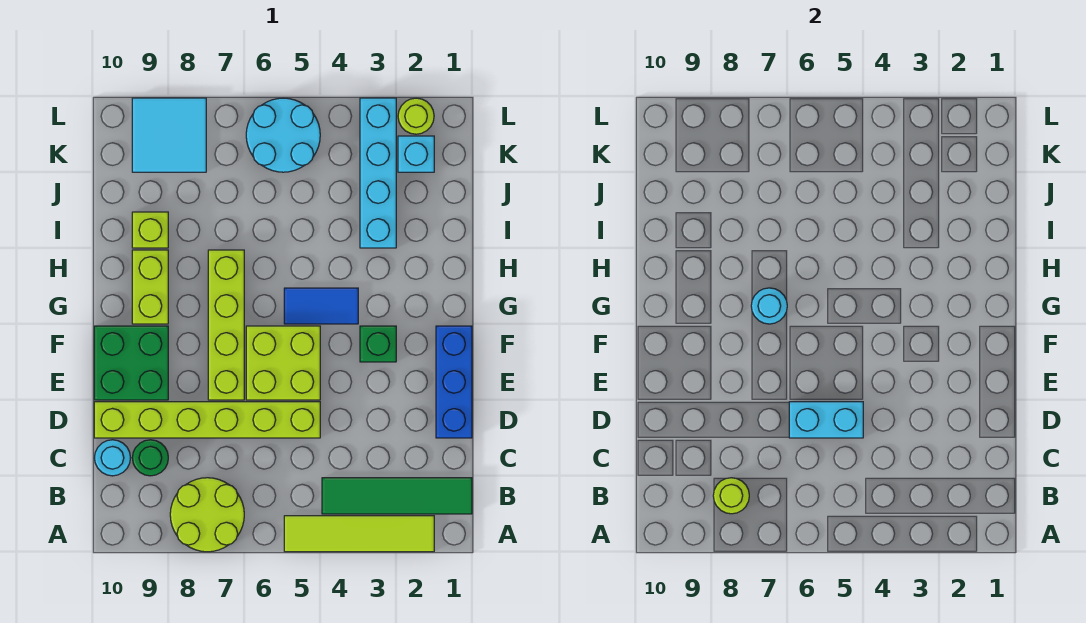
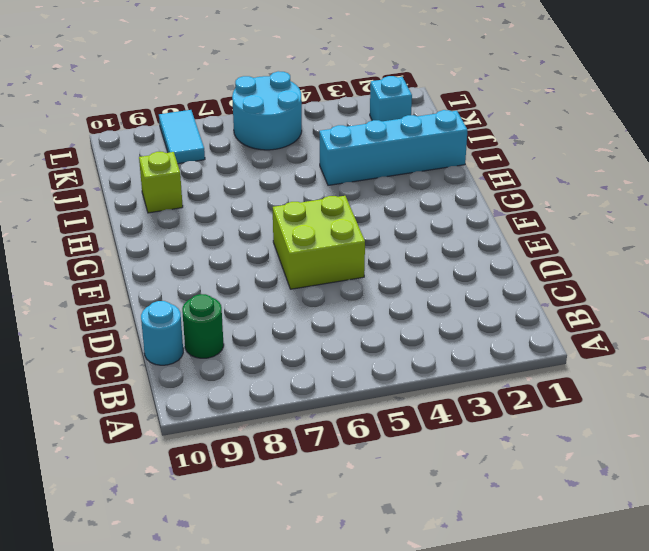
cyan brick I1:I4 level 1 -> cyan brick I3:L3 level 1
cyan tile K8:L8 level 1 -> cyan tile K8:L9 level 1
none -> lime tile A2:A5 level 1
none -> lime round brick A7:B8 level 1
none -> green tile B1:B4 level 1

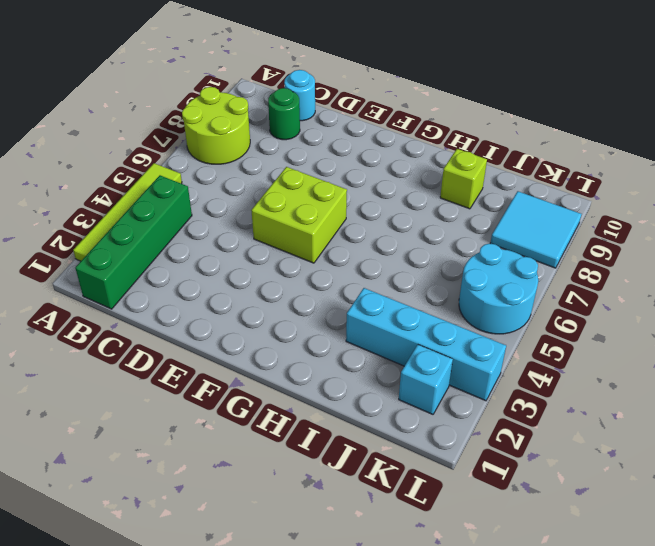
green brick B1:B4 level 1 -> green tile B1:B4 level 1
none -> blue brick D1:F1 level 1
none -> lime brick D5:D10 level 1
none -> lime brick E7:H7 level 1

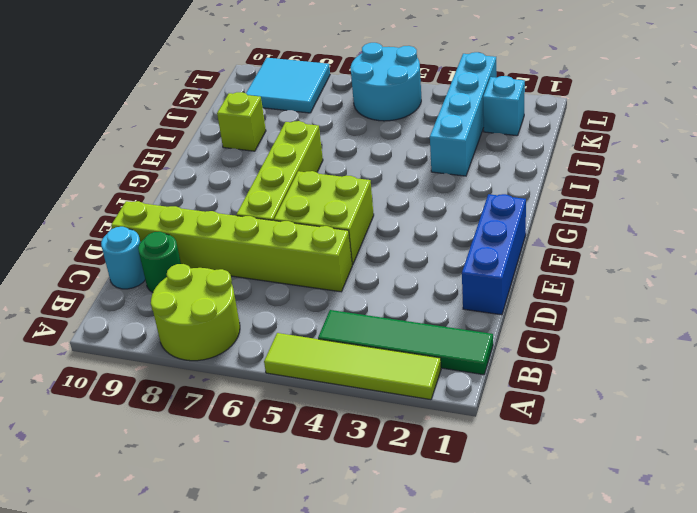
none -> green brick E9:F10 level 1
none -> green brick F3 level 1
none -> blue tile G4:G5 level 1

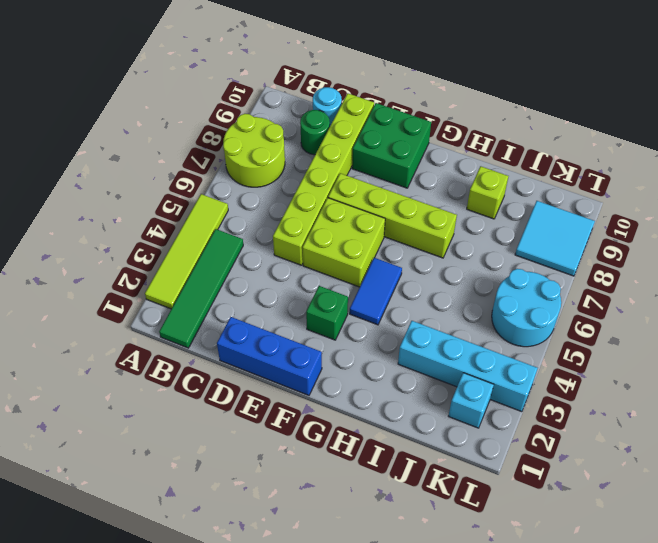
none -> lime brick G9:H9 level 1
none -> lime round brick L2 level 1
none -> lime round brick B8 level 2

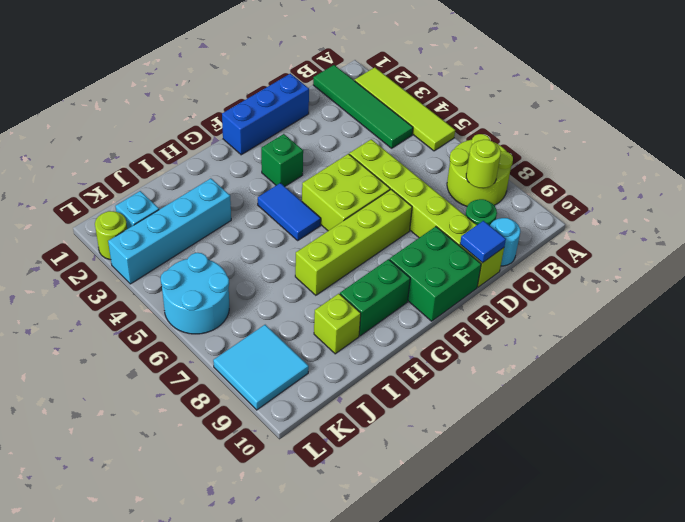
blue tile D10 level 2 -> none
green brick G9:H9 level 1 -> lime brick G9:H9 level 1
none -> cyan brick D5:D6 level 2
none -> cyan round brick G7 level 2

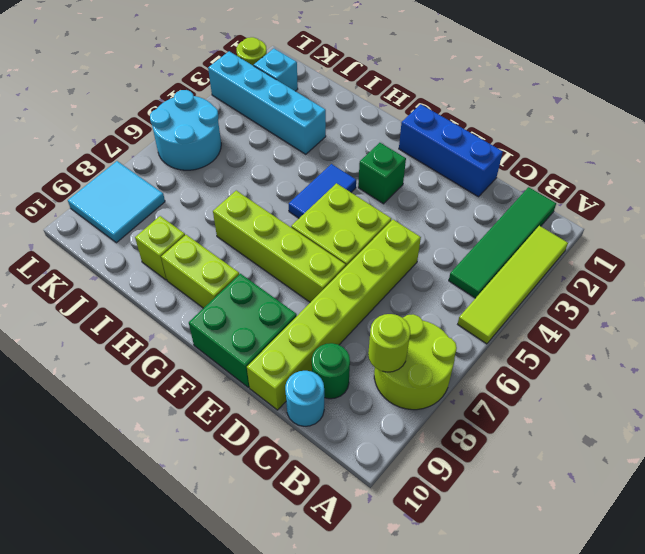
none -> cyan brick D5:D6 level 2
none -> cyan round brick G7 level 2

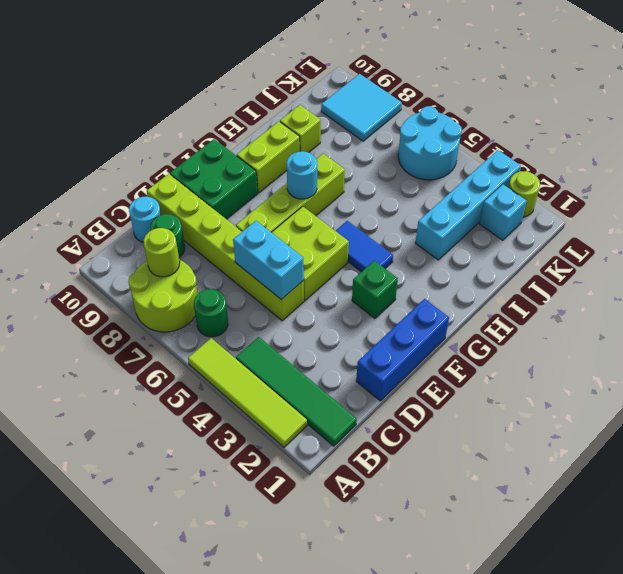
green round brick B6 level 1 -> none

